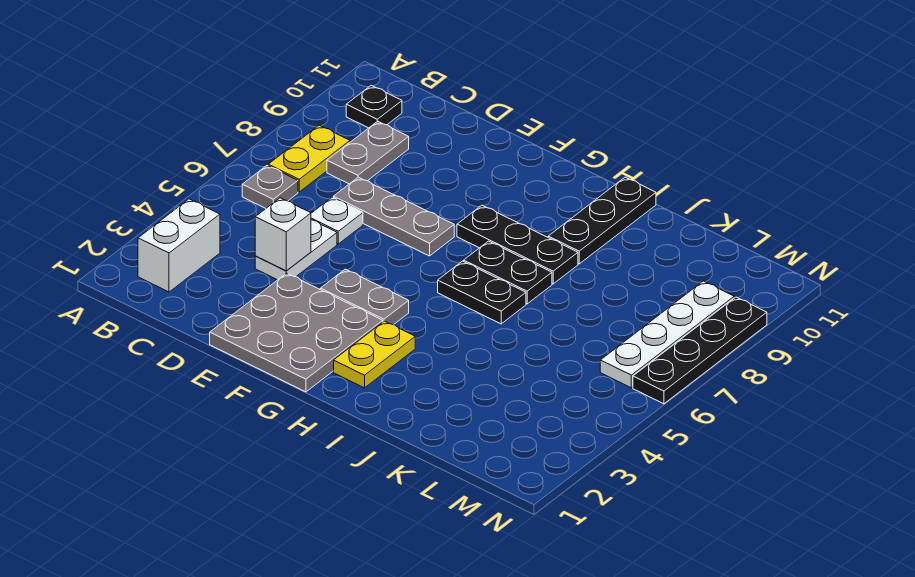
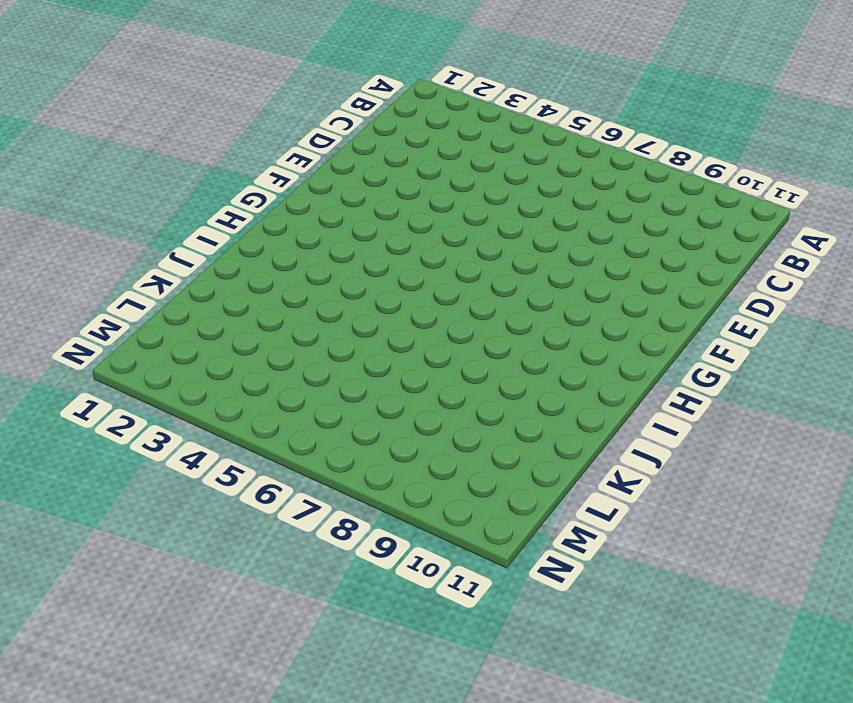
none -> white brick B2:B3 level 1
none -> grey plate B6 level 1
none -> yellow plate B7:B8 level 1

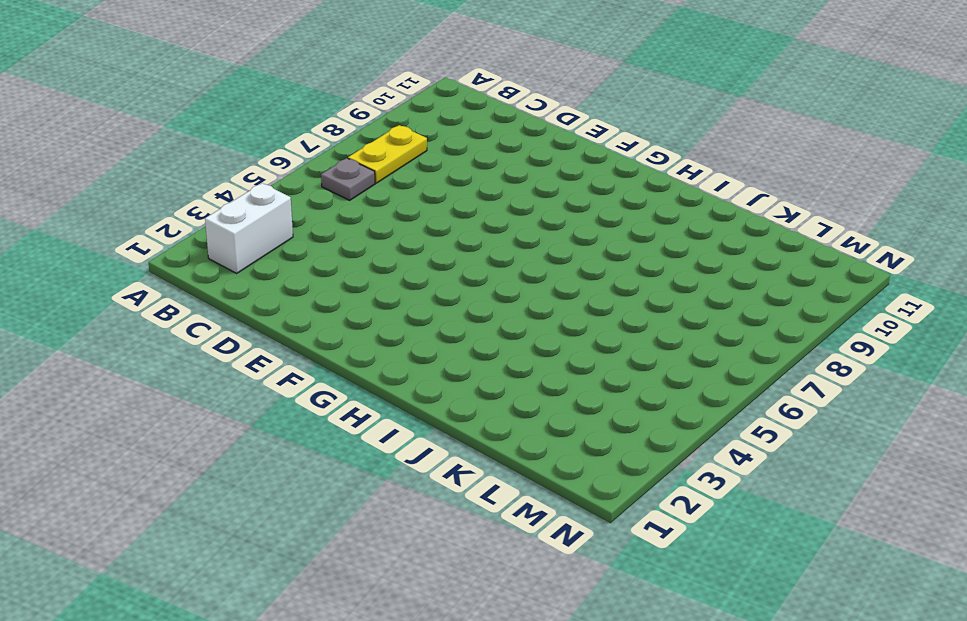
none -> black plate B10 level 1
none -> grey plate C8:C9 level 1
none -> white plate D4:D5 level 1

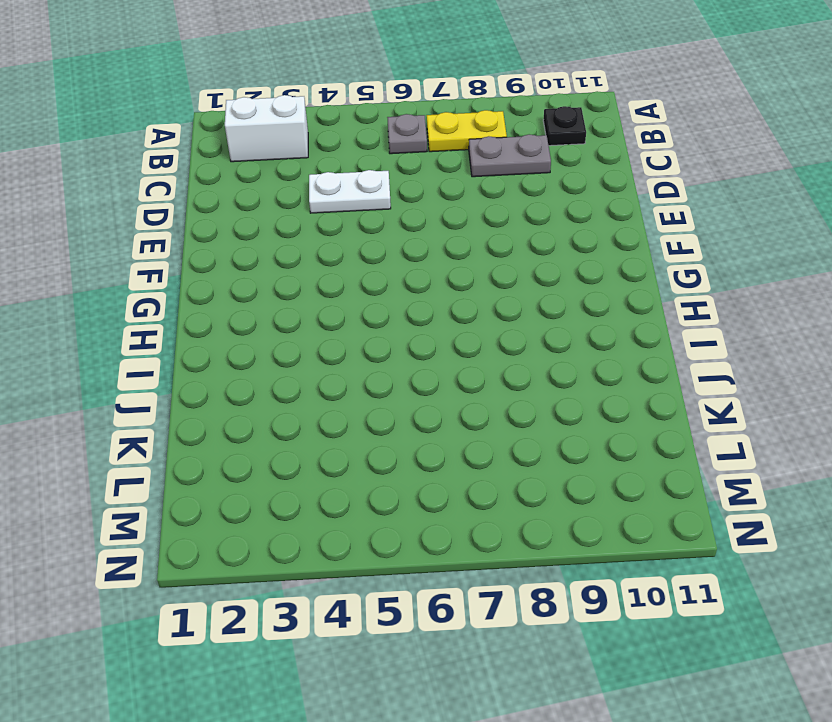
none -> white plate D6 level 1
none -> grey plate D7:F7 level 1
none -> grey plate E1:G3 level 1

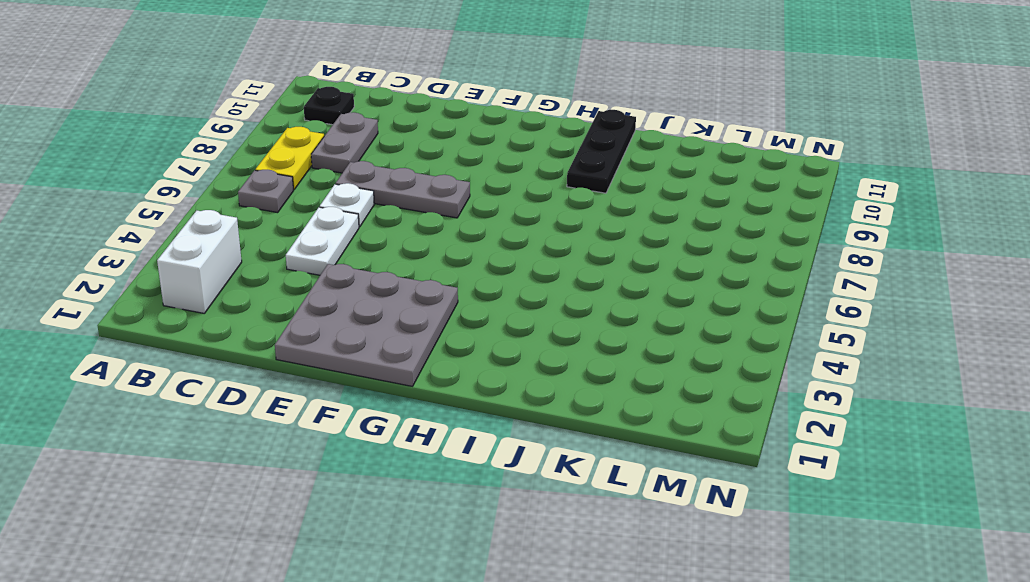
none -> grey plate F4:G4 level 1
none -> black plate G8:I8 level 1
none -> yellow plate H2:H3 level 1

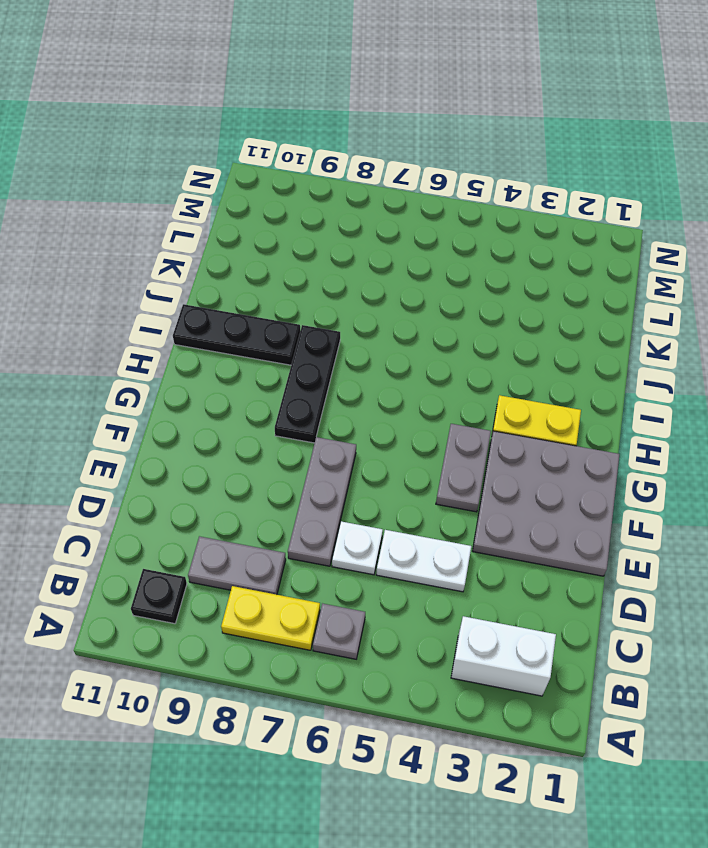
none -> black plate H6:I6 level 1
none -> black plate H7:I7 level 1
none -> white plate M6:M9 level 1

